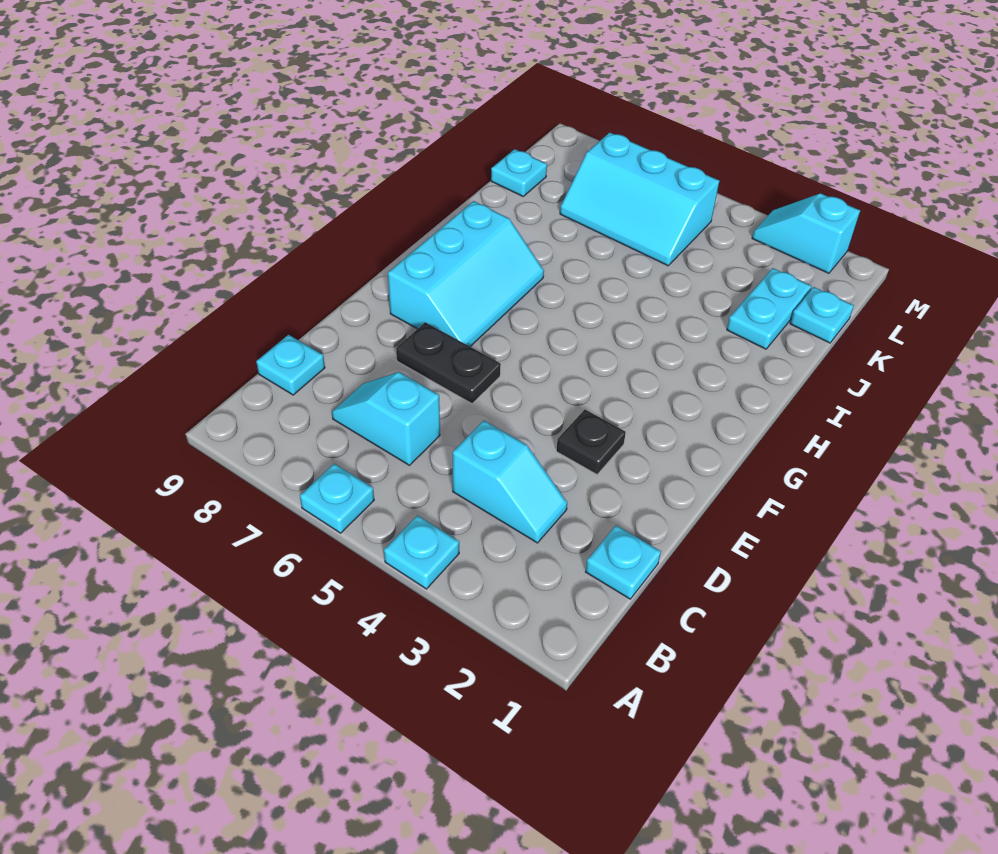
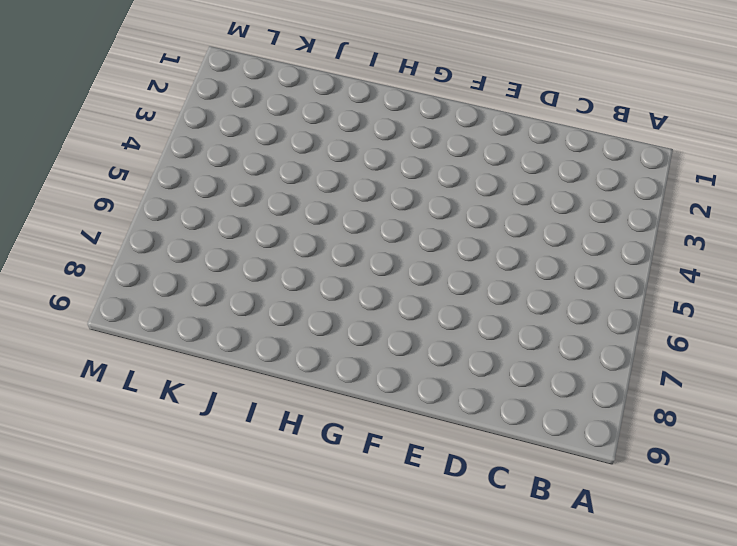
none -> cyan plate A4 level 1
none -> cyan plate A6 level 1
none -> cyan plate C1 level 1

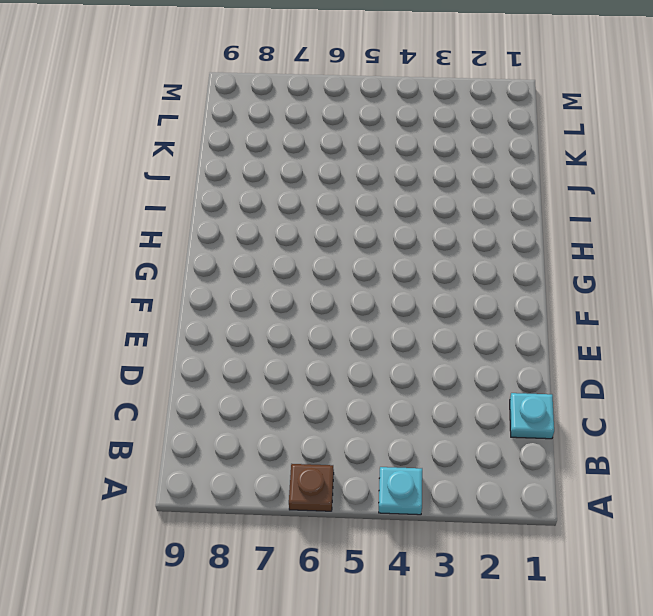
brown plate A6 level 1 -> cyan plate A6 level 1
none -> cyan slope C3:C4 level 1 top 4
none -> cyan slope C6:C7 level 1 top 6
none -> cyan plate C9 level 1

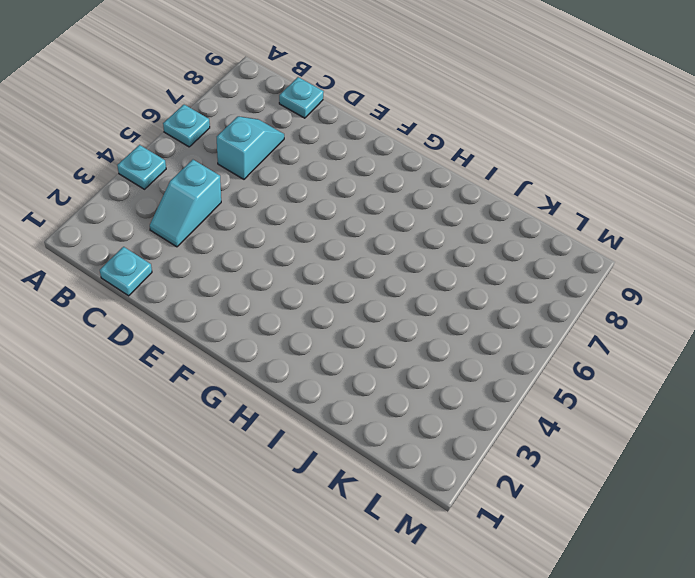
none -> black plate E3 level 1
none -> black plate E6:E7 level 1
none -> cyan slope F7:H8 level 1 top 8

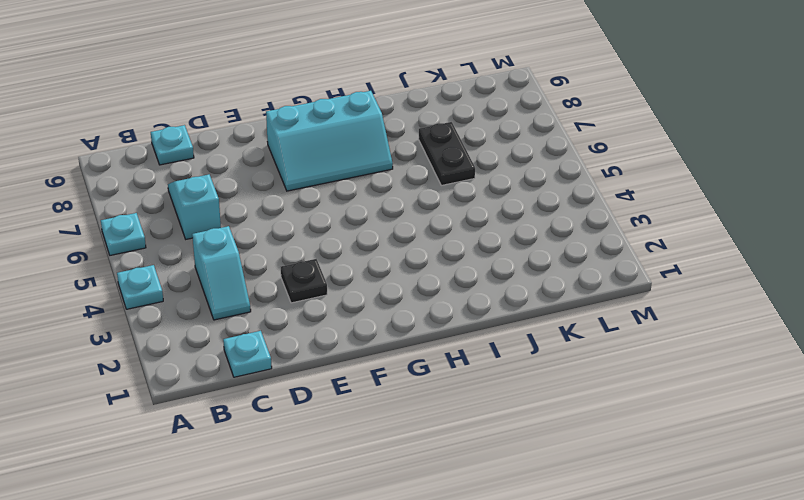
black plate J6:J7 level 1 -> black plate E6:E7 level 1
none -> cyan plate J2:K2 level 1
none -> cyan plate K1 level 1
none -> cyan slope K5:L7 level 1 top L

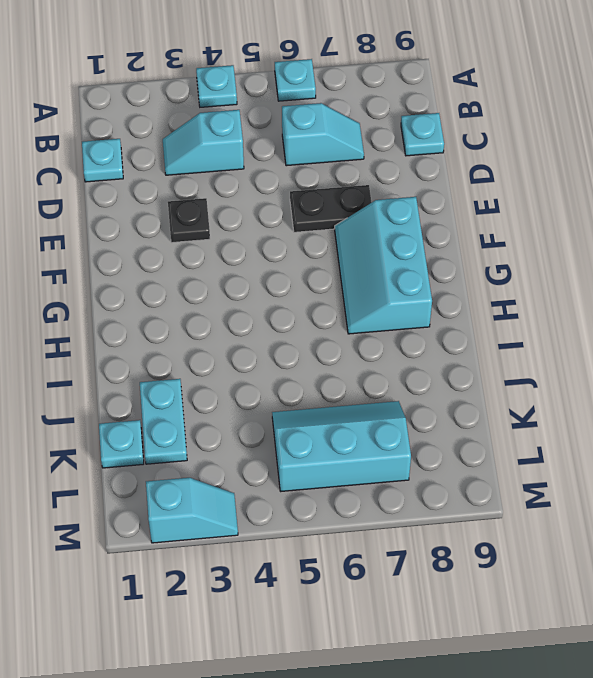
none -> cyan plate K9 level 1

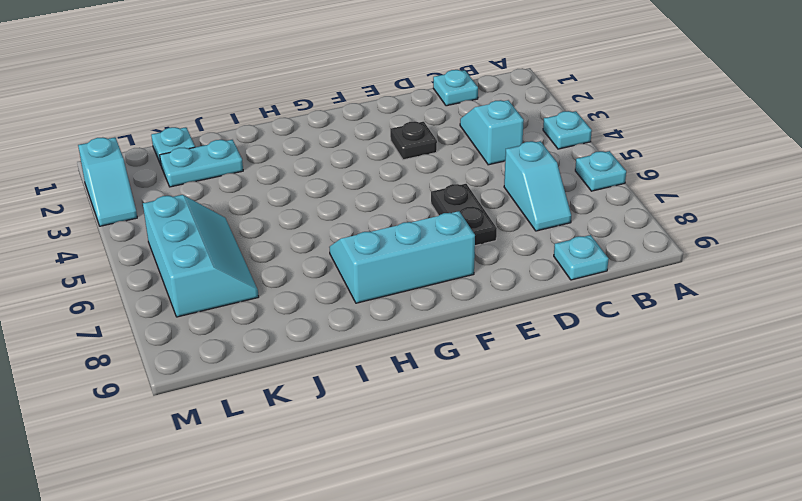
none -> cyan plate K9 level 1

